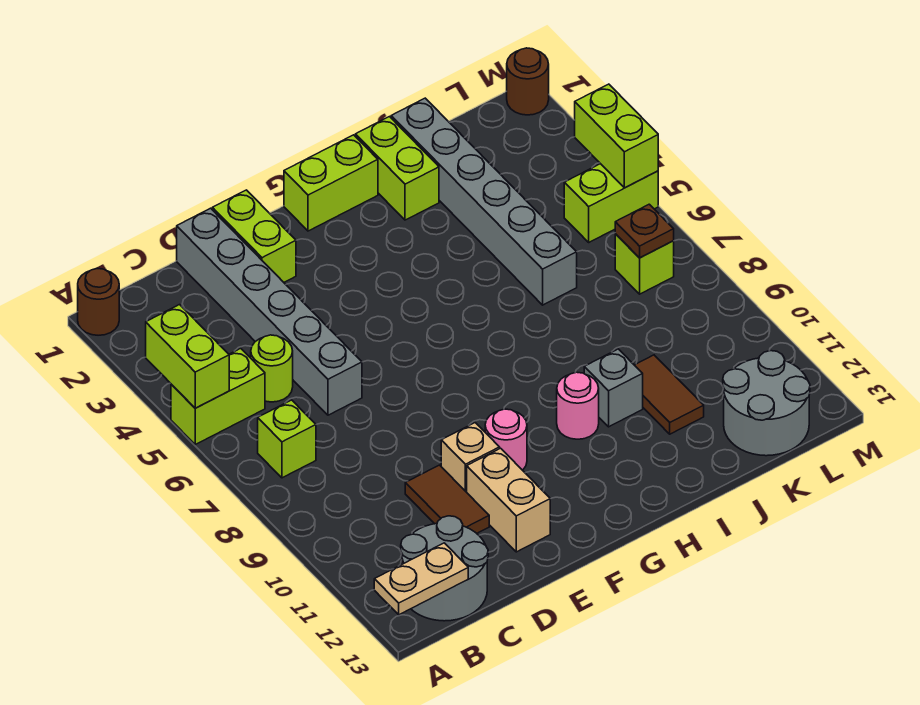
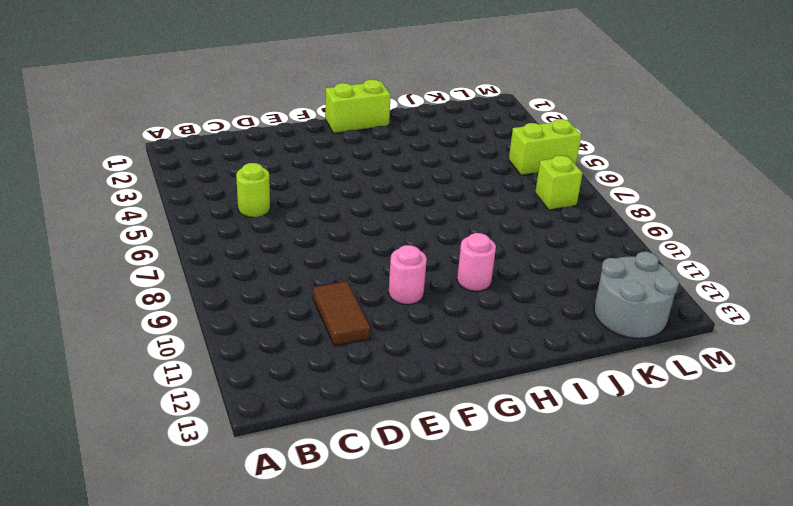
none -> brown round brick A1 level 1
none -> lime brick A5:B5 level 1
none -> lime brick B7 level 1

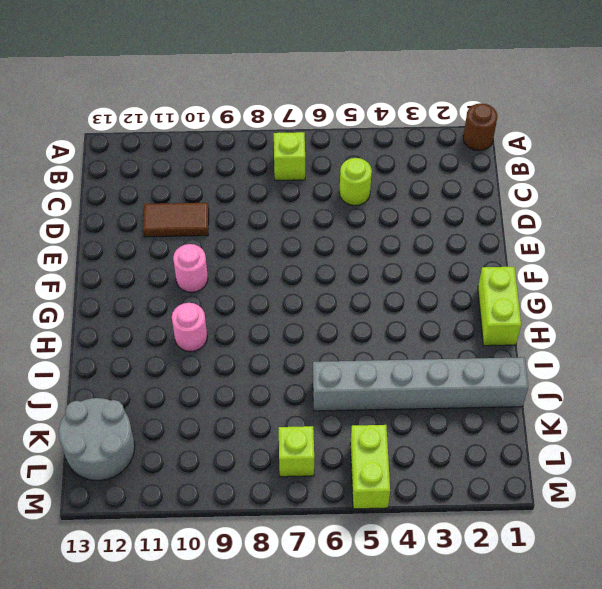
none -> lime brick A5:B5 level 1
none -> grey round brick B12:C13 level 1
none -> grey brick D1:D6 level 1

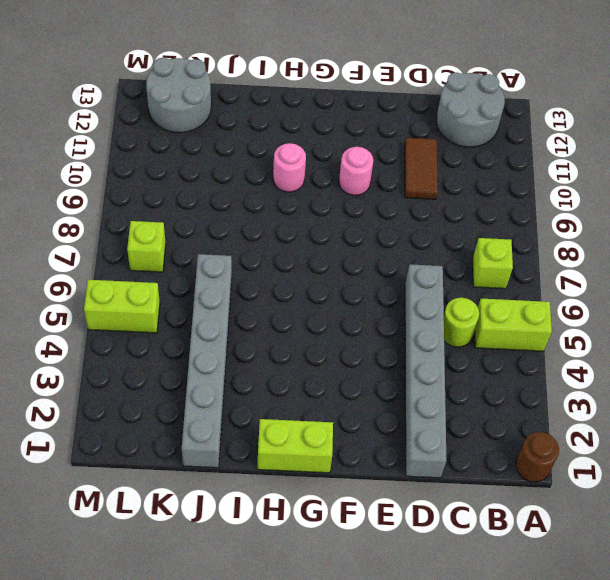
none -> lime brick E1:E2 level 1
none -> tan brick E10 level 1
none -> tan brick E11:E12 level 1

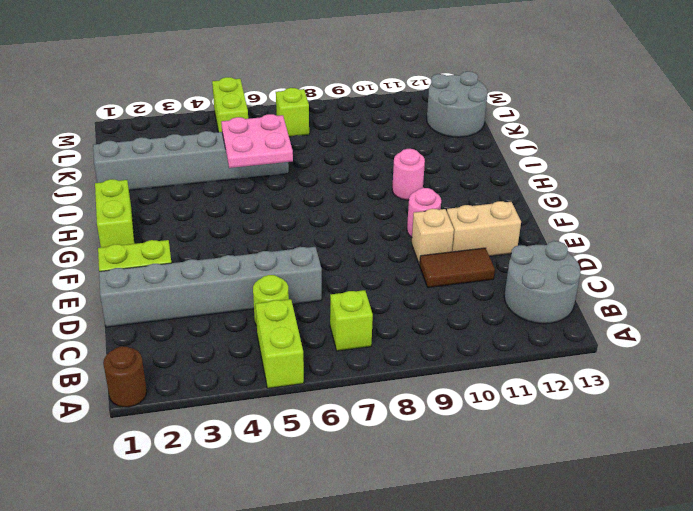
pink plate I5:J6 level 2 -> none
none -> lime brick I1:I2 level 1
none -> grey brick I10 level 1
none -> brown tile J10:J11 level 1

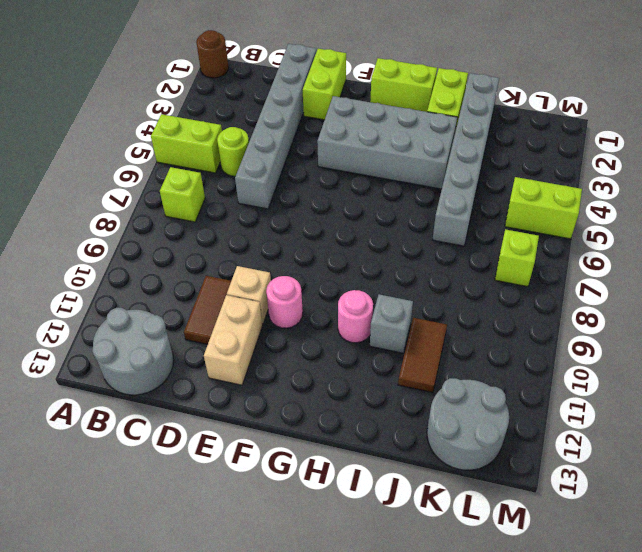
grey brick F3:I4 level 1 -> none
none -> brown round brick M1 level 1
none -> lime brick A4:A5 level 2
none -> tan plate A13:B13 level 2

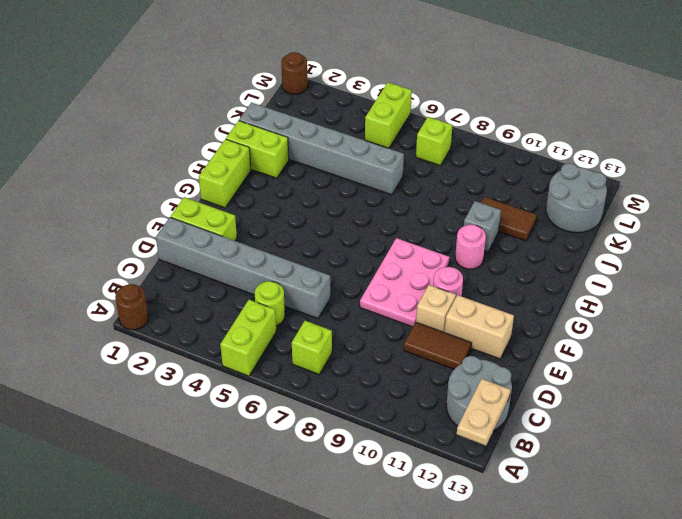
pink plate E8:G9 level 1 -> none
none -> lime brick A4:A5 level 2
none -> brown plate L7 level 2
none -> lime brick M4:M5 level 2

